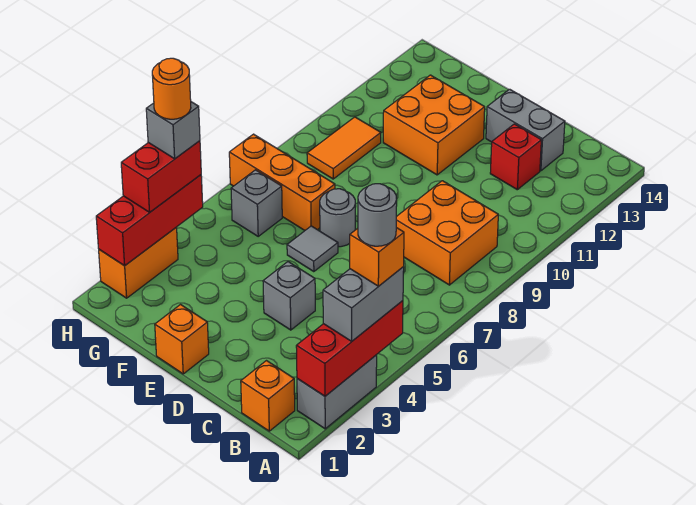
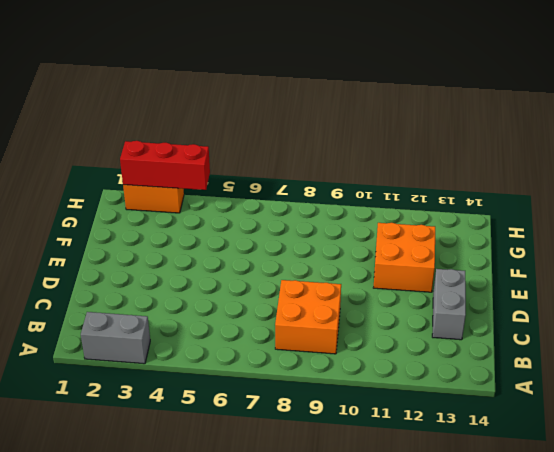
none -> orange brick B1 level 1
none -> red brick C12 level 1
none -> grey brick D4 level 1

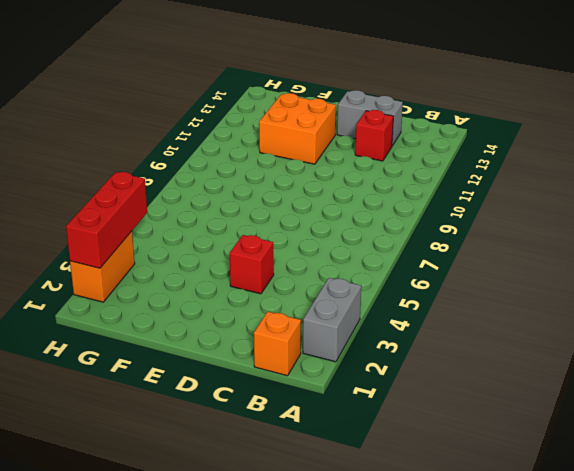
red brick D4 level 1 -> grey brick D4 level 1
none -> orange brick B8:C9 level 1
none -> orange brick E1 level 1
none -> grey tile E6 level 1

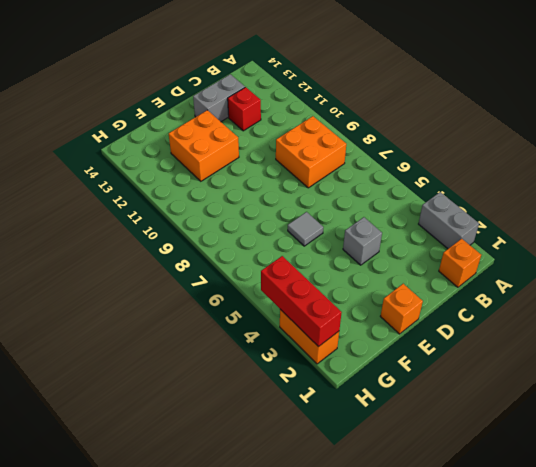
none -> grey round brick E7 level 1
none -> orange brick F7:H7 level 1
none -> grey brick G6 level 1

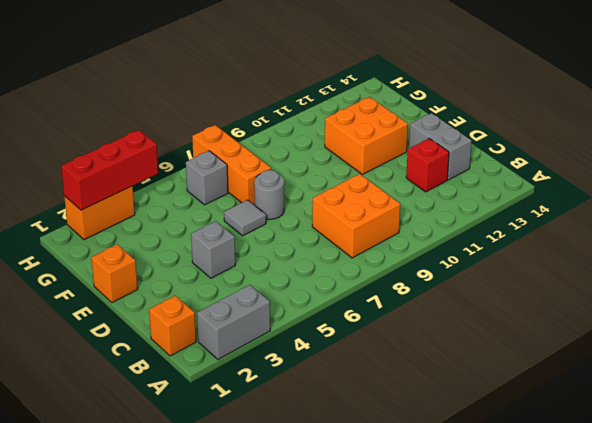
none -> orange tile G9:G10 level 1
none -> red brick A2:A4 level 2
none -> grey brick A3:A4 level 3

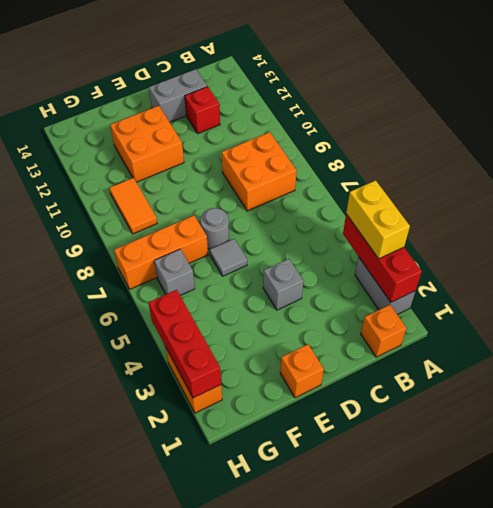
yellow brick A3:A4 level 3 -> grey brick A3:A4 level 3
none -> red brick H3:H4 level 3
none -> orange brick A4 level 4
none -> grey brick H4 level 4

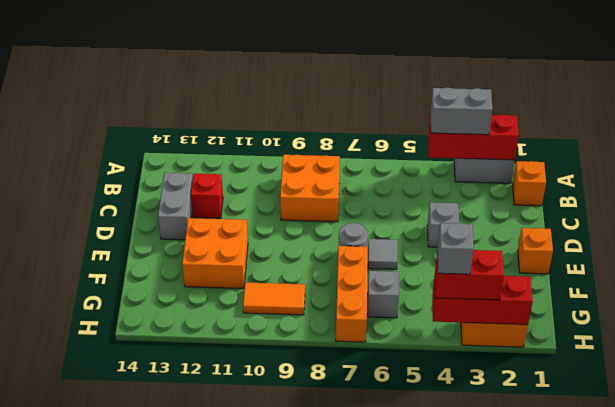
none -> orange brick A4 level 4
none -> grey round brick A4 level 5
none -> orange round brick H4 level 5

